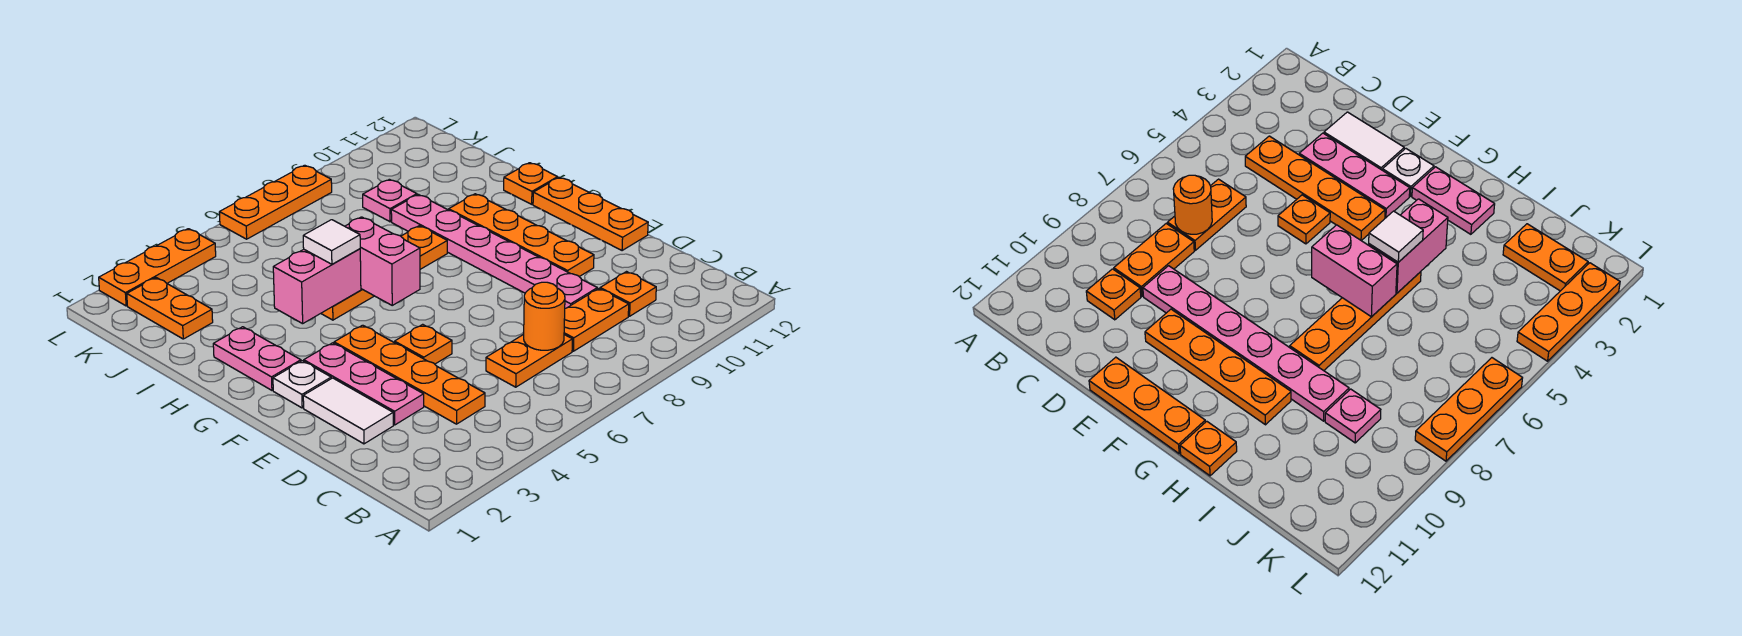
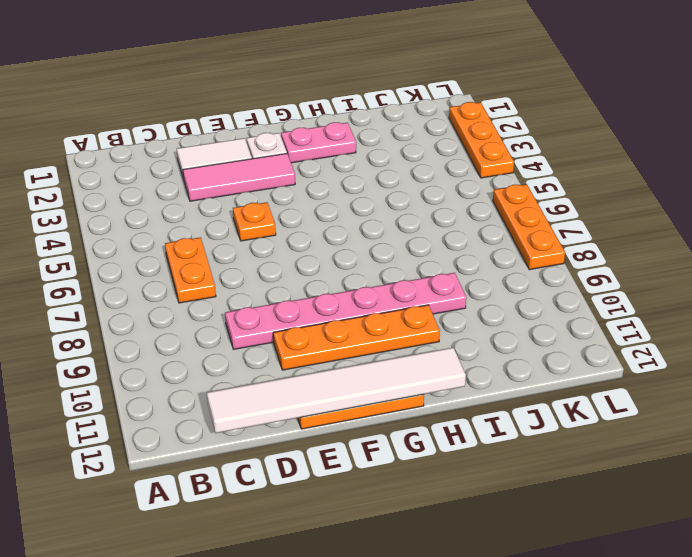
white tile C12:H12 level 2 -> none
pink tile D3:F3 level 1 -> pink plate D3:F3 level 1
none -> orange plate C4:F4 level 1
none -> orange plate C8:C9 level 1
none -> orange plate C10 level 1

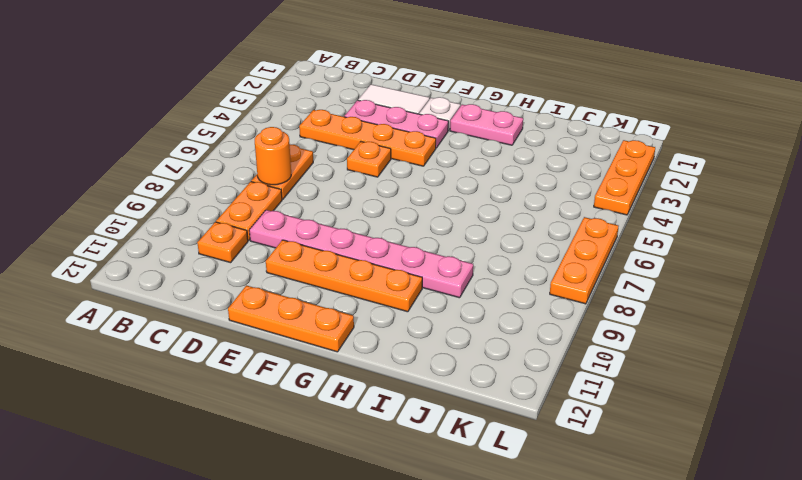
none -> orange plate H5:H8 level 1
none -> orange plate H12 level 1
none -> orange plate J2:K2 level 1

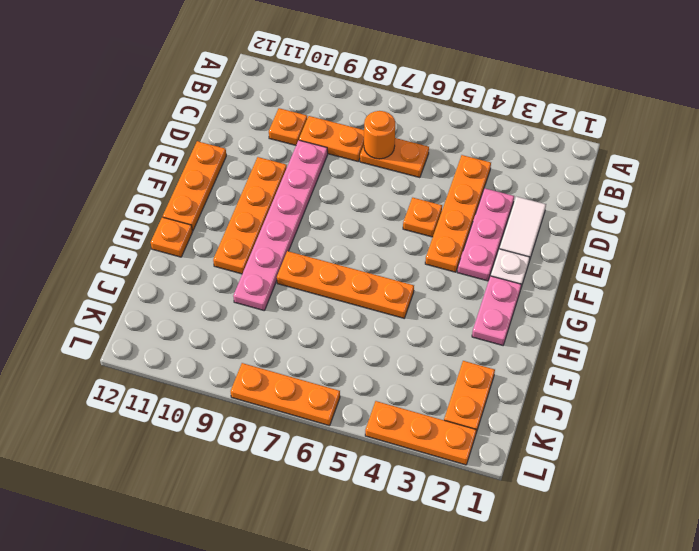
none -> pink plate J9 level 1
none -> pink brick G6:H6 level 2
none -> pink brick H4:H5 level 2

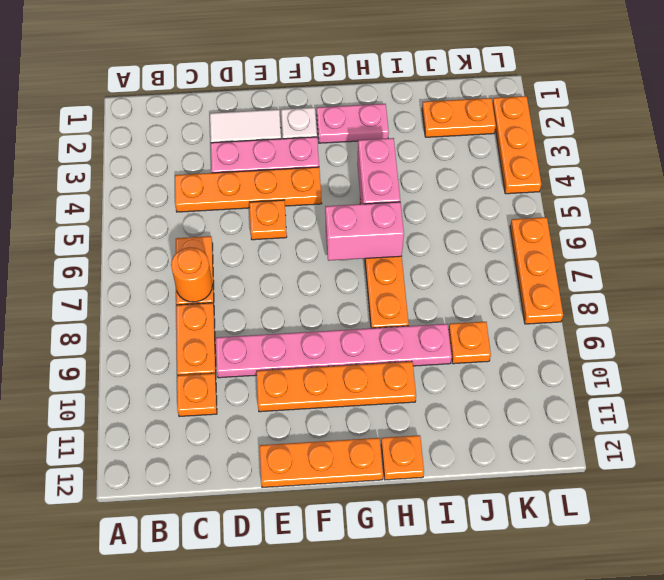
orange plate J9 level 1 -> pink plate J9 level 1
none -> white tile H5 level 3

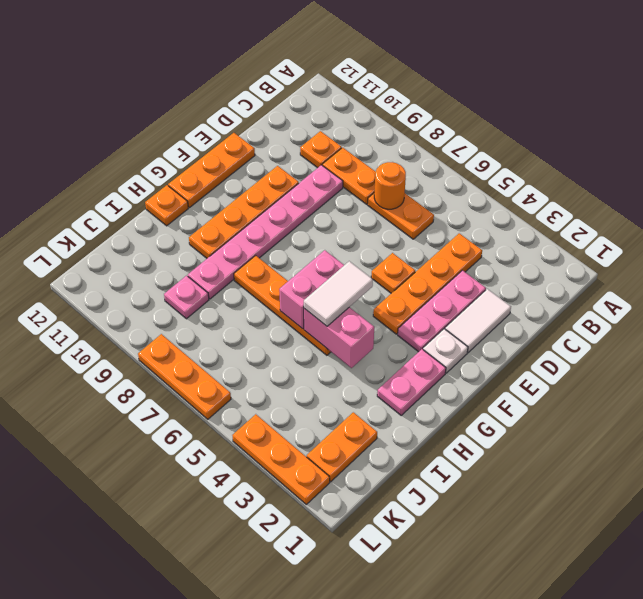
white tile G5:H5 level 3 -> white tile H5 level 3

